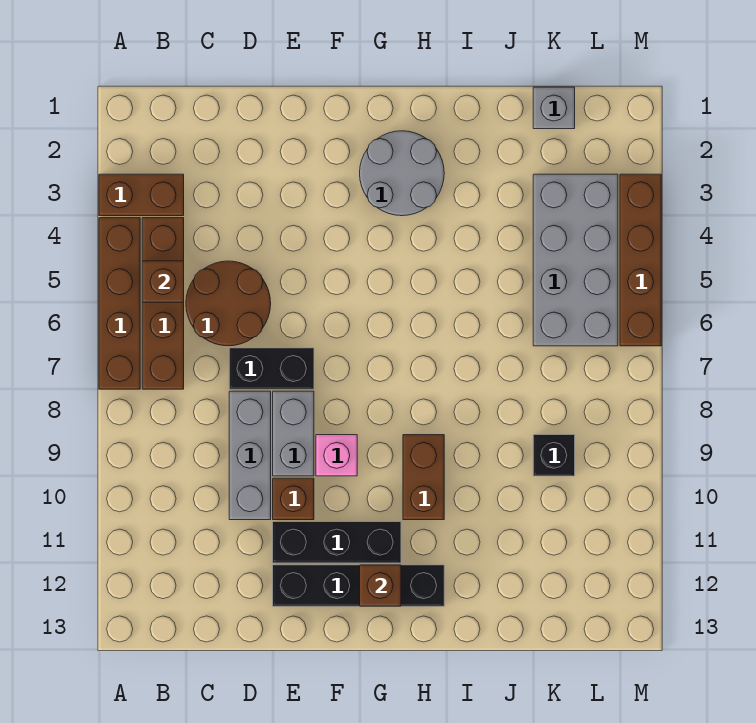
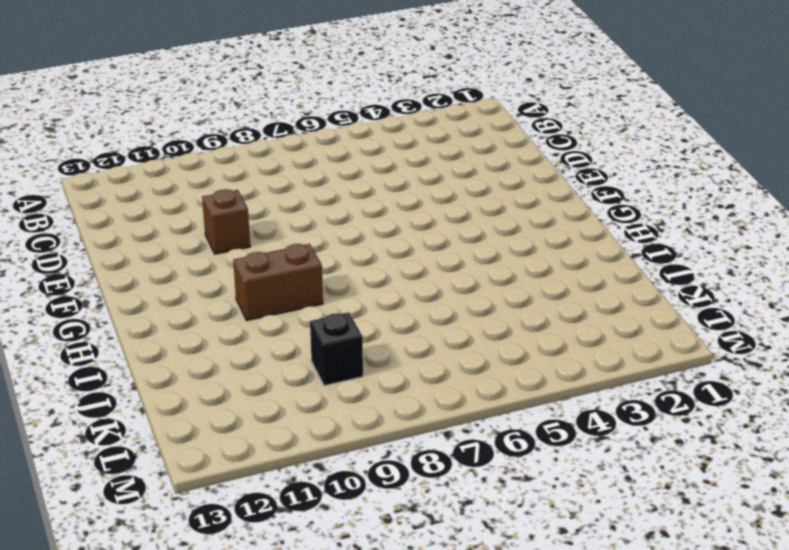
none -> brown brick A3:B3 level 1
none -> brown brick A4:A7 level 1
none -> brown brick B4:B7 level 1

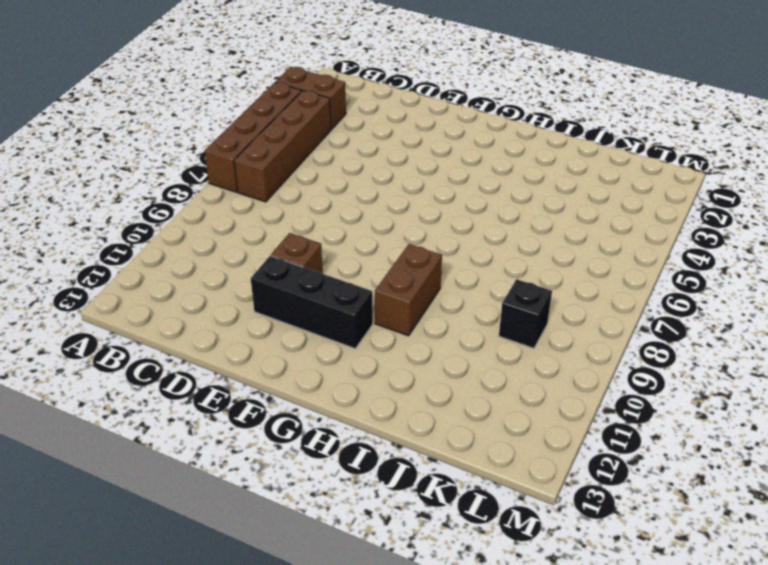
none -> brown round brick C5:D6 level 1
none -> black brick D7:E7 level 1
none -> grey brick D8:D10 level 1

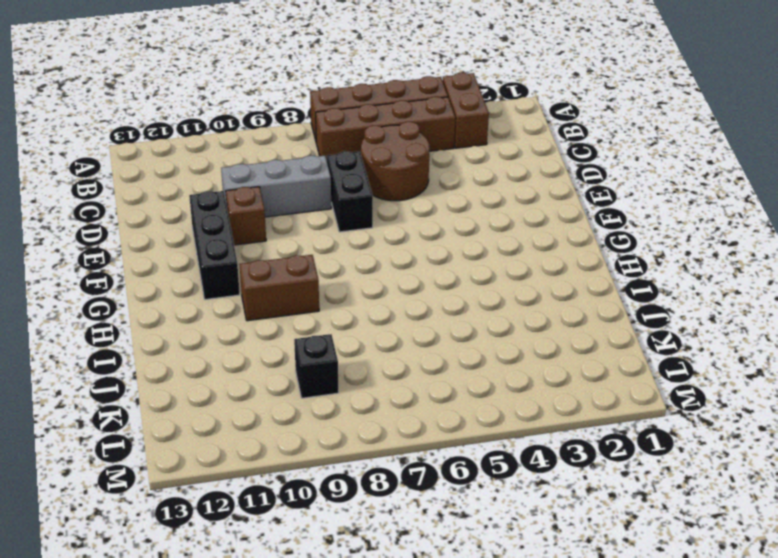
none -> grey brick E8:E9 level 1
none -> black brick E12:H12 level 1
none -> pink brick F9 level 1

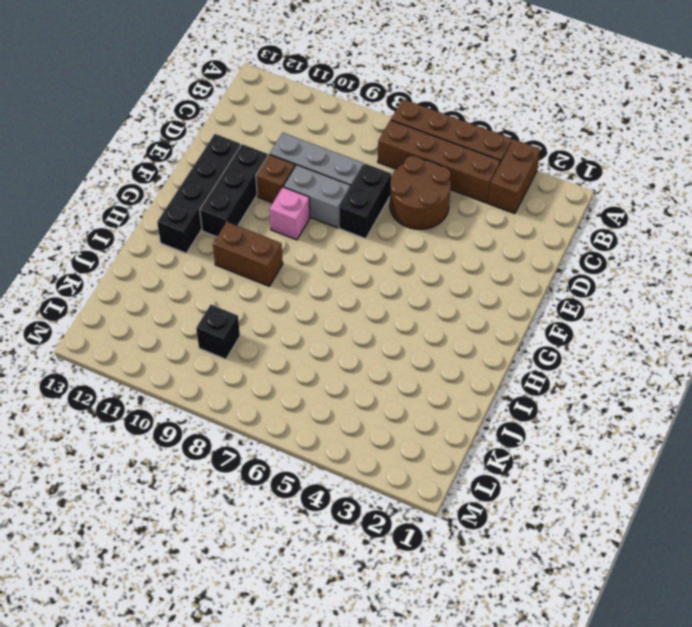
none -> grey round brick G2:H3 level 1
none -> grey brick K1 level 1
none -> grey brick K3:L6 level 1

